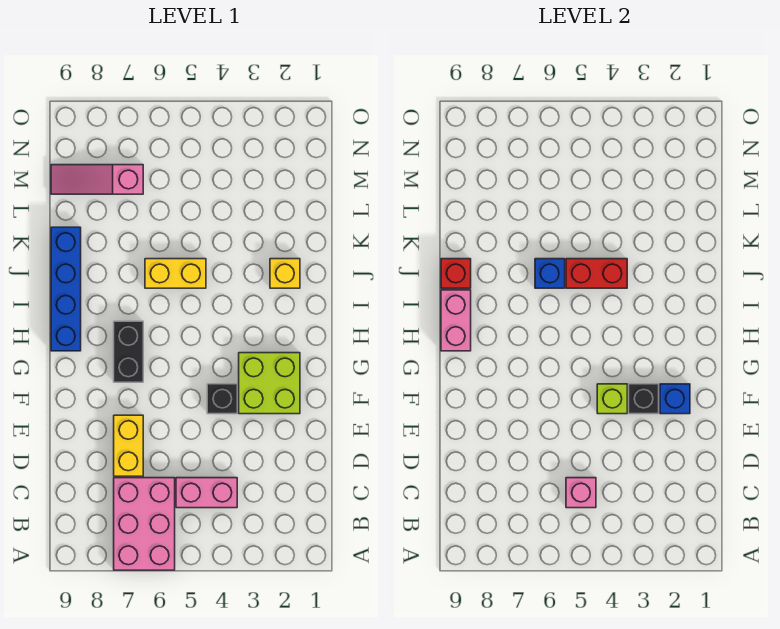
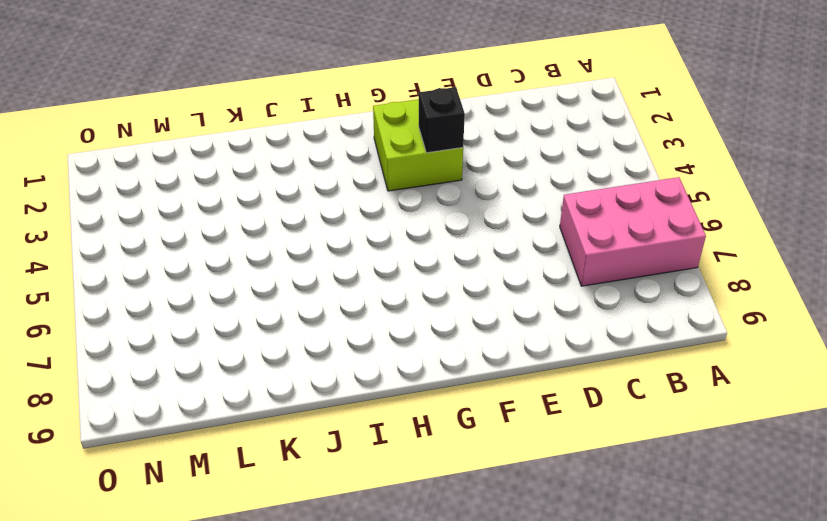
none -> pink brick C4:C5 level 1
none -> yellow brick D7:E7 level 1
none -> black brick F4 level 1

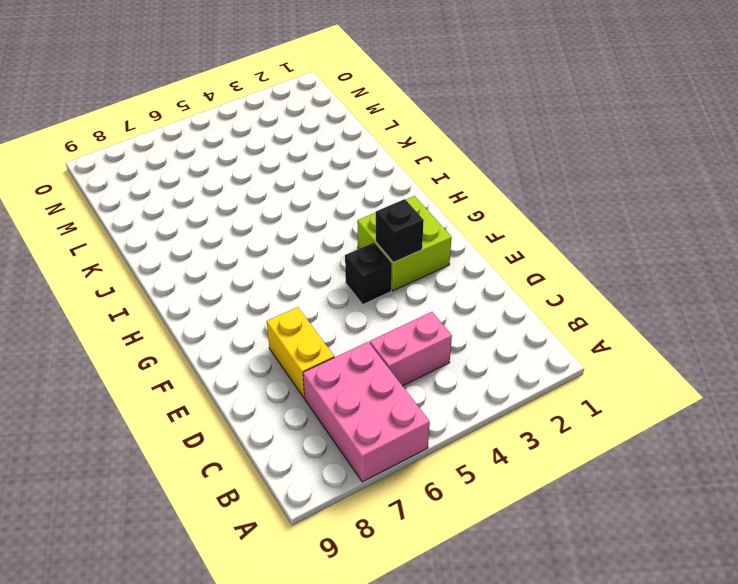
none -> black brick G7:H7 level 1
none -> blue brick H9:K9 level 1
none -> yellow brick J2 level 1

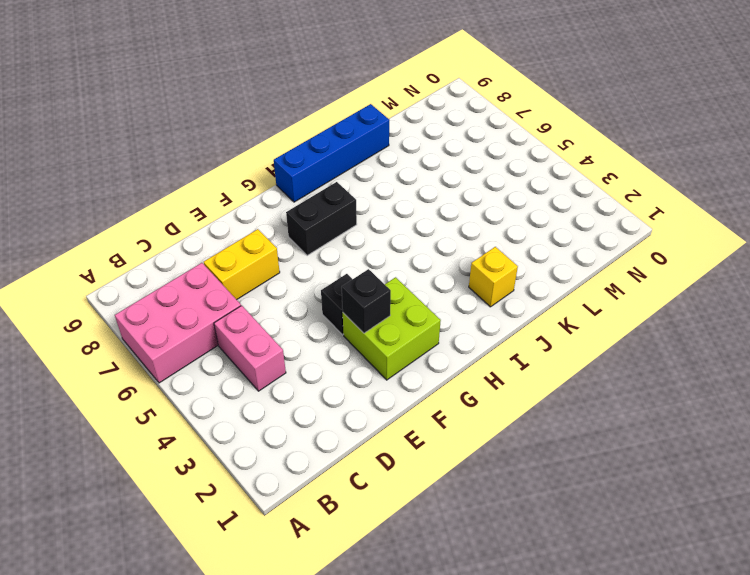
none -> yellow brick J5:J6 level 1
none -> pink slope M7:M9 level 1 top 7
none -> pink brick C5 level 2

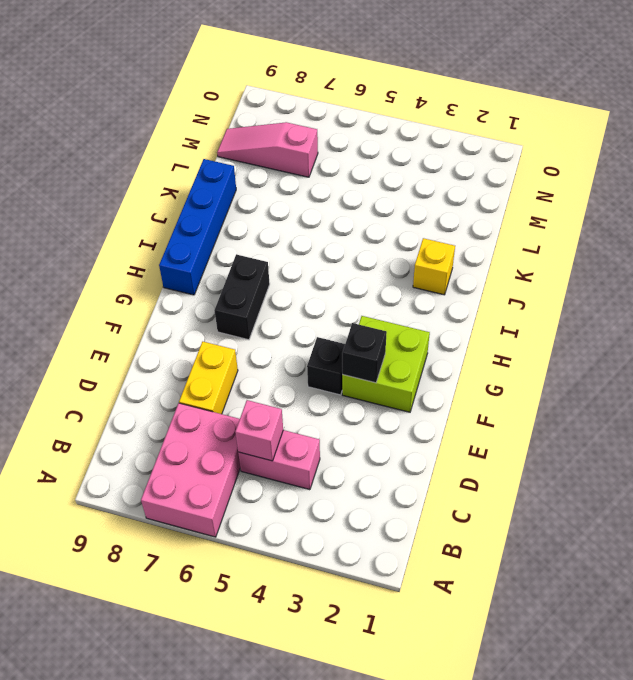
none -> yellow brick J5:J6 level 1
none -> blue brick F2 level 2
none -> lime brick F4 level 2

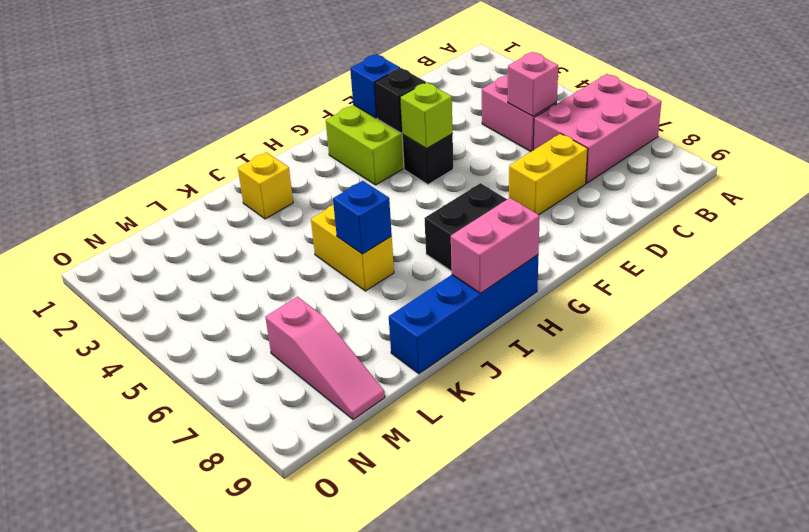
none -> red brick J4:J5 level 2
none -> red brick J9 level 2

